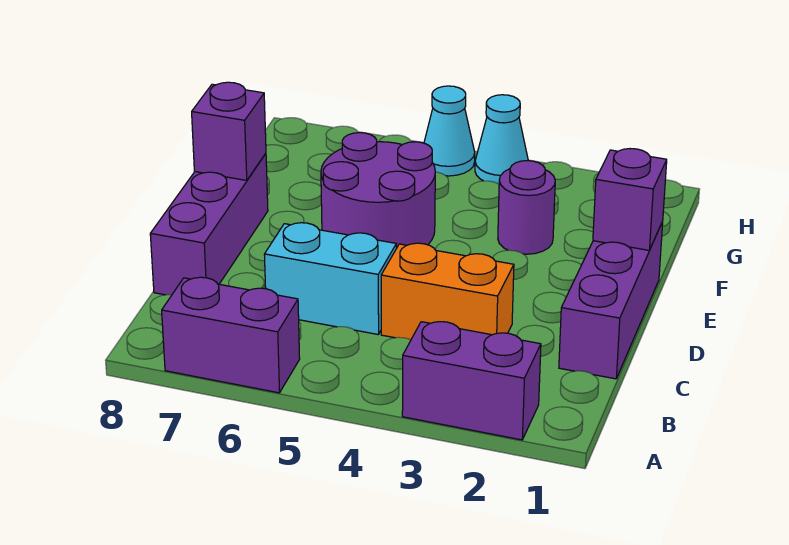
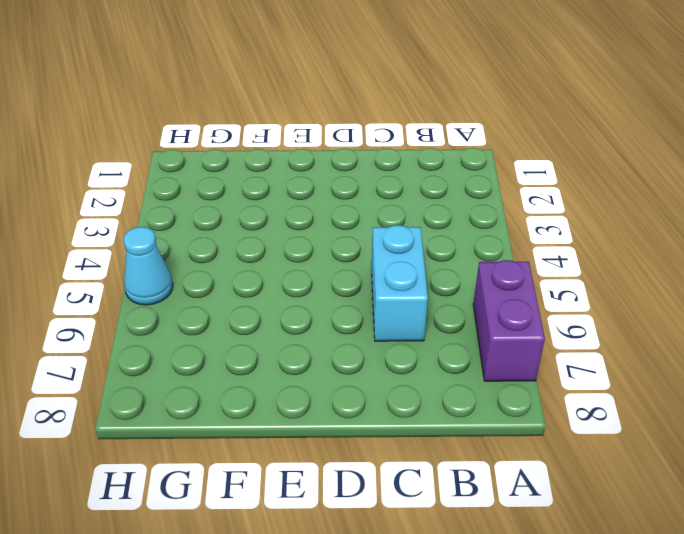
none -> purple brick A2:A3 level 1
none -> purple brick C1:E1 level 1
none -> orange brick C3:C4 level 1

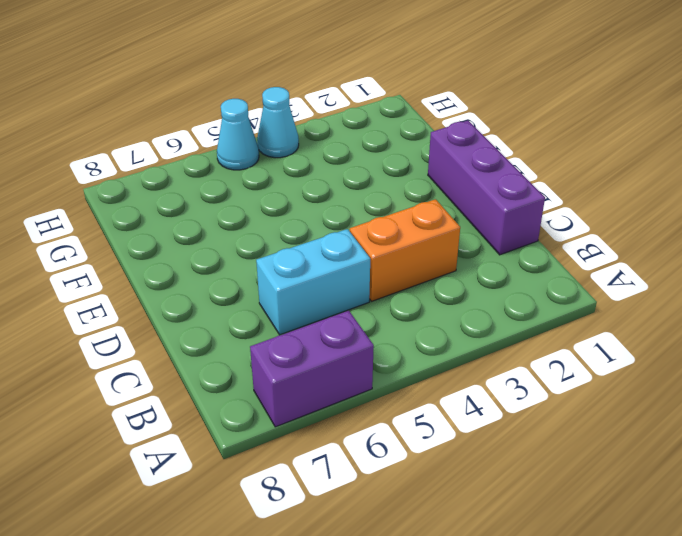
none -> purple brick A2:A3 level 1
none -> purple brick C8:E8 level 1
none -> purple round brick E5:F6 level 1

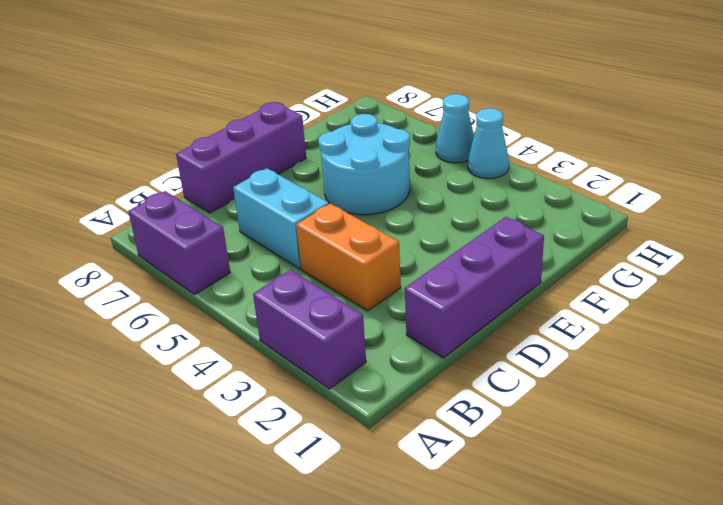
cyan round brick E5:F6 level 1 -> purple round brick E5:F6 level 1
none -> purple round brick F3 level 1
none -> purple brick E1 level 2
none -> purple brick E8 level 2

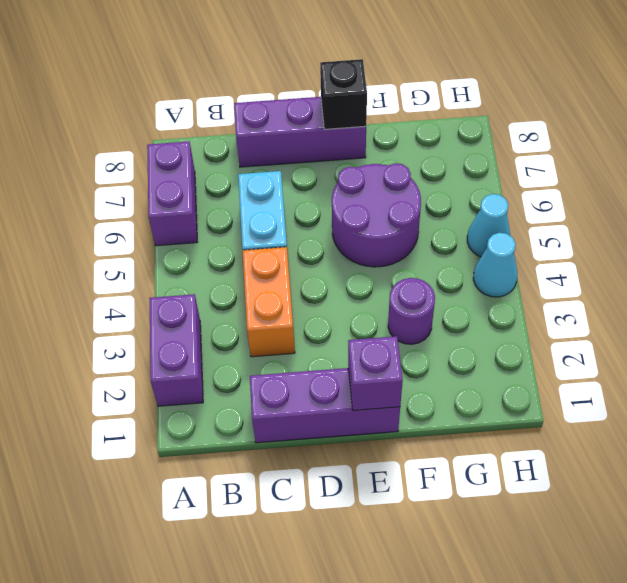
black brick E8 level 2 -> purple brick E8 level 2

